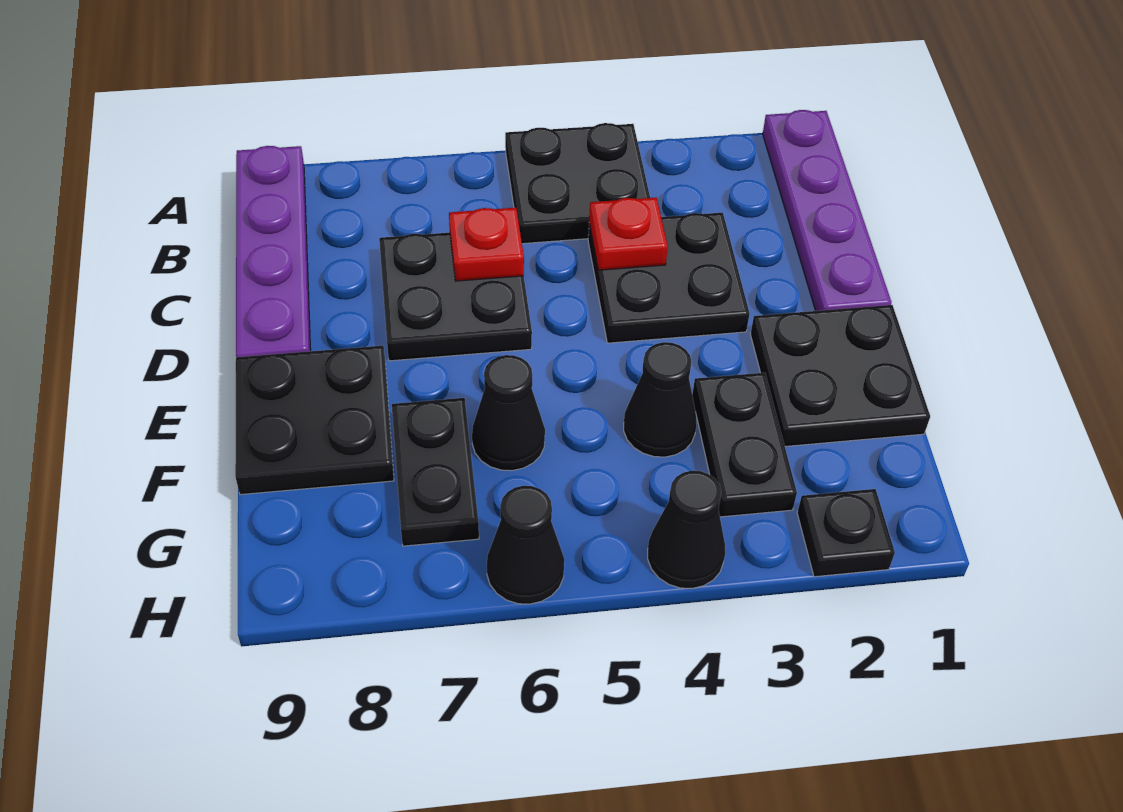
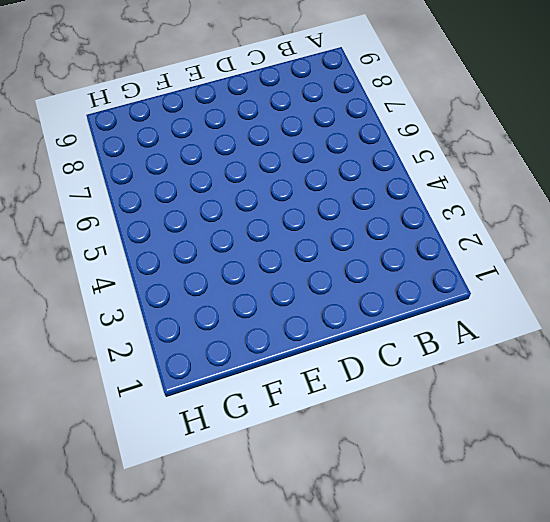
none -> purple plate A1:D1 level 1
none -> black plate A4:B5 level 1
none -> purple plate A9:D9 level 1

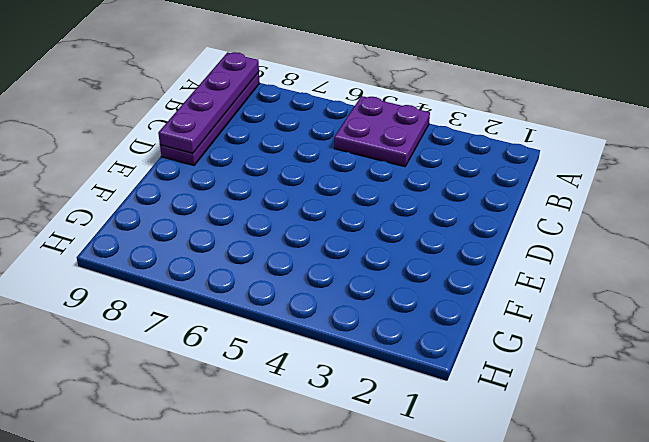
purple plate A4:B5 level 1 -> black plate A4:B5 level 1
purple plate A9:D9 level 2 -> purple plate A1:D1 level 1
none -> black plate C3:D4 level 1
none -> black plate C6:D7 level 1
none -> black plate E1:F2 level 1

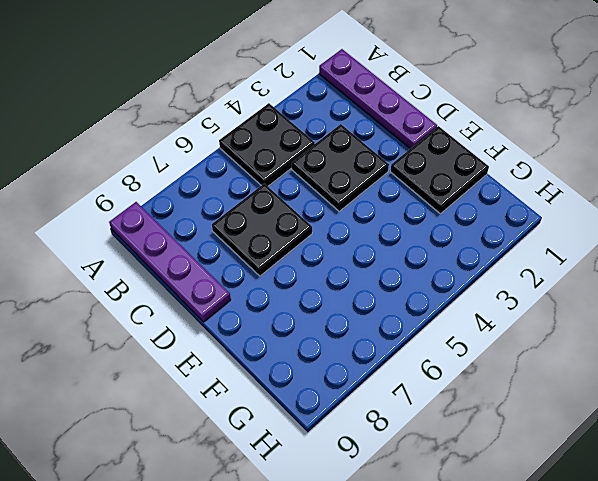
none -> black plate E8:F9 level 1
none -> black plate F3:G3 level 1
none -> black cone F4 level 1

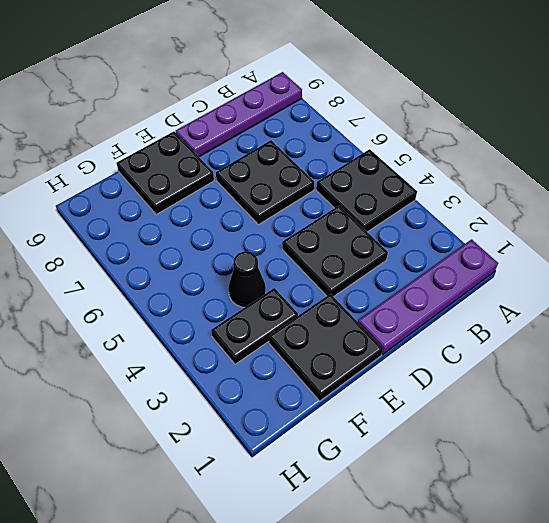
none -> black cone F6 level 1
none -> black plate F7:G7 level 1
none -> black plate H2 level 1

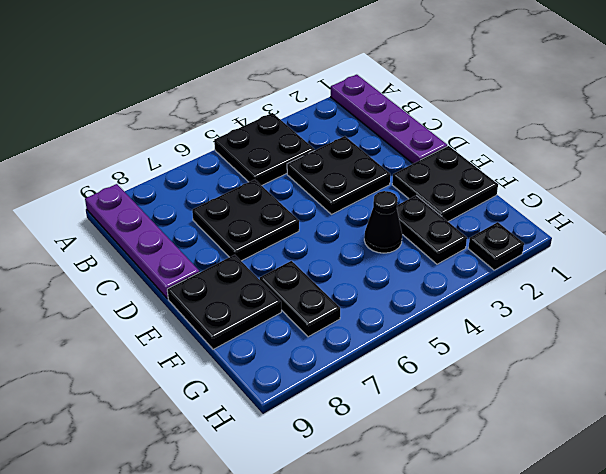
none -> black cone F6 level 1
none -> black cone H4 level 1
none -> black cone H6 level 1

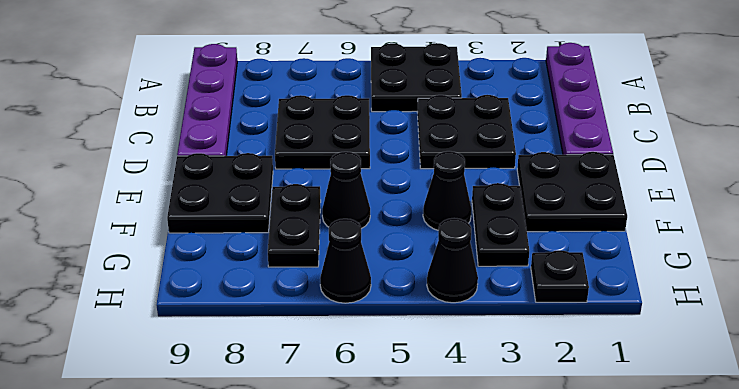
none -> red plate C4 level 2
none -> red plate C6 level 2

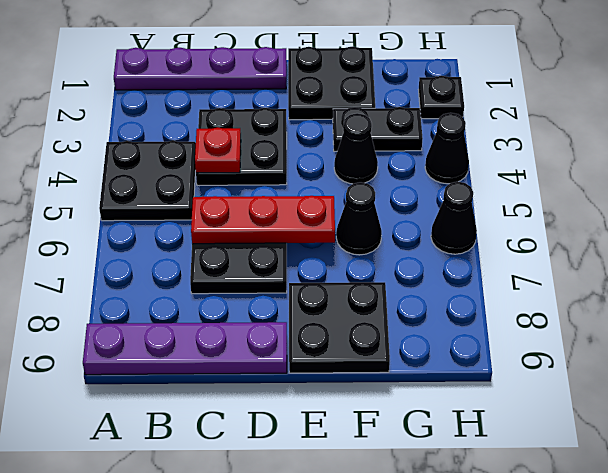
red plate C6:E6 level 2 -> red plate C6 level 2
none -> black plate F7:G7 level 1

